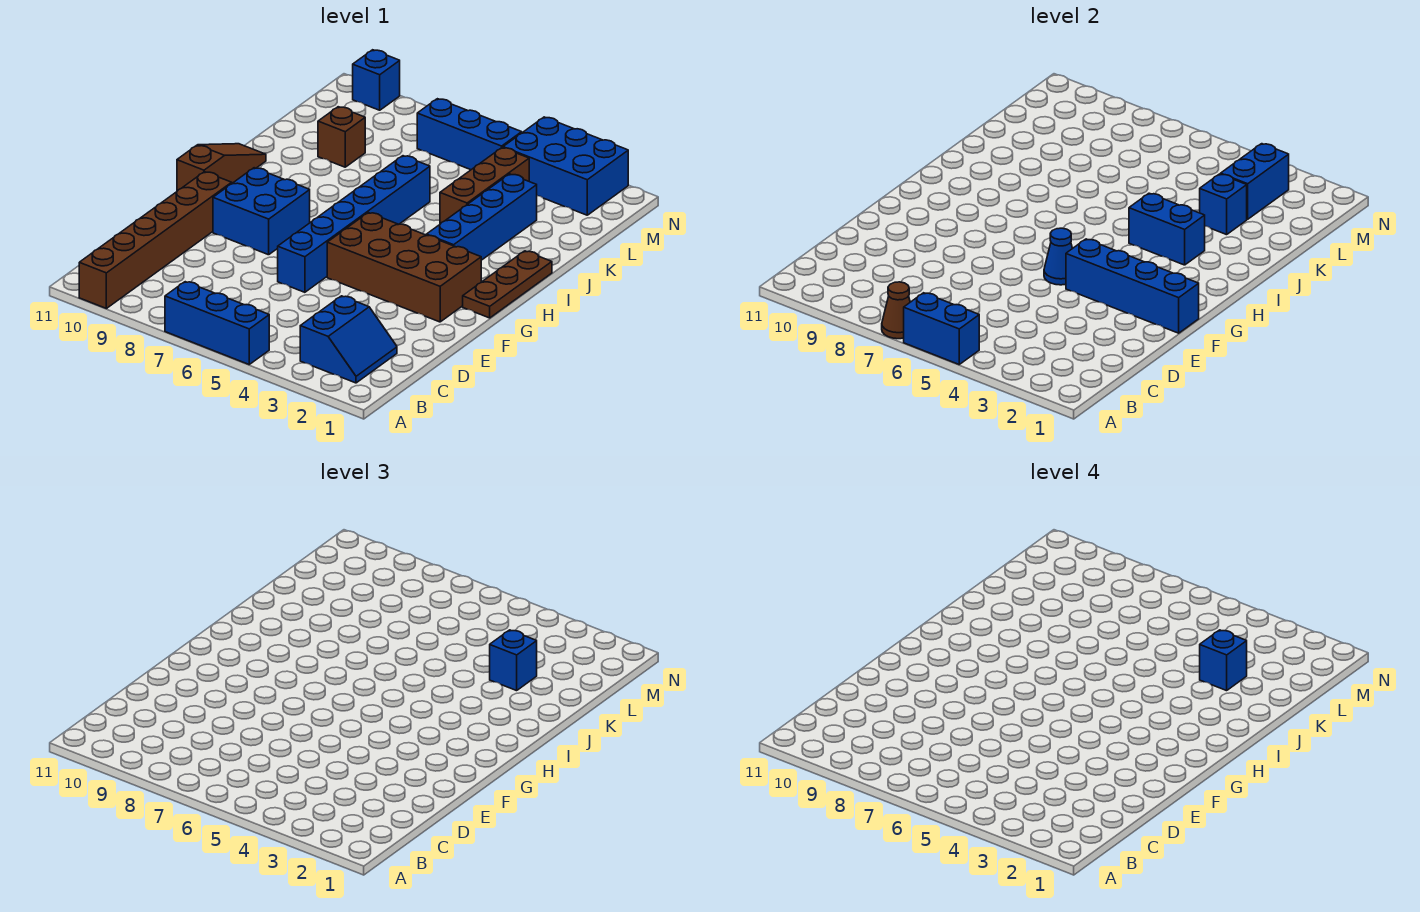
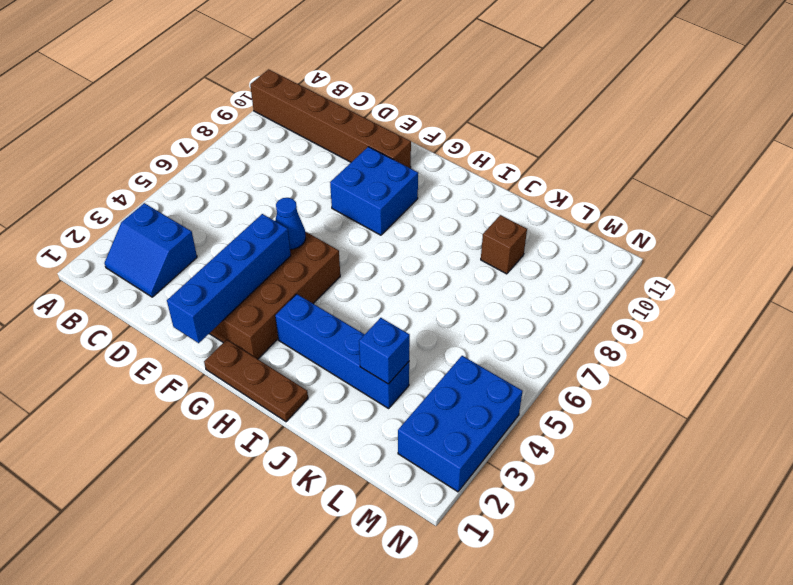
none -> blue brick A5:A7 level 1
none -> blue brick E6:J6 level 1
none -> brown slope G11:I11 level 1 top G

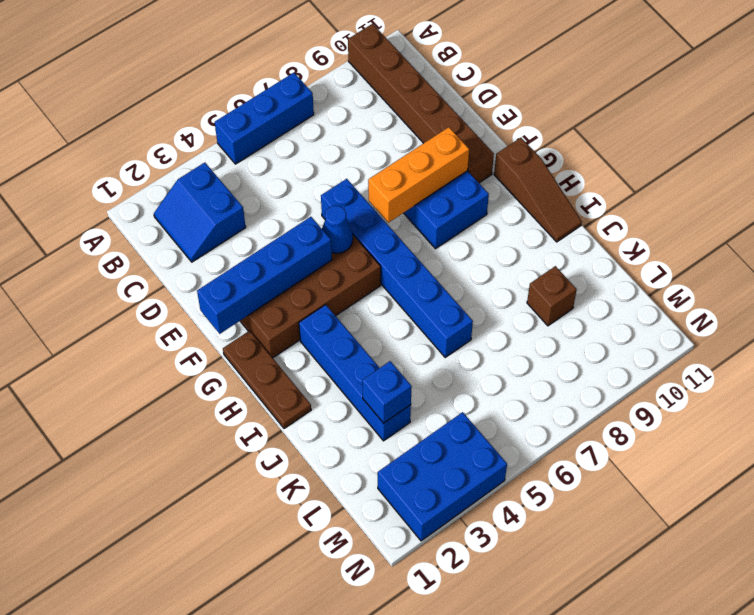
orange brick F7:F9 level 2 -> none
none -> brown brick J4:L4 level 1
none -> blue brick M5:M7 level 1
none -> blue brick N10 level 1

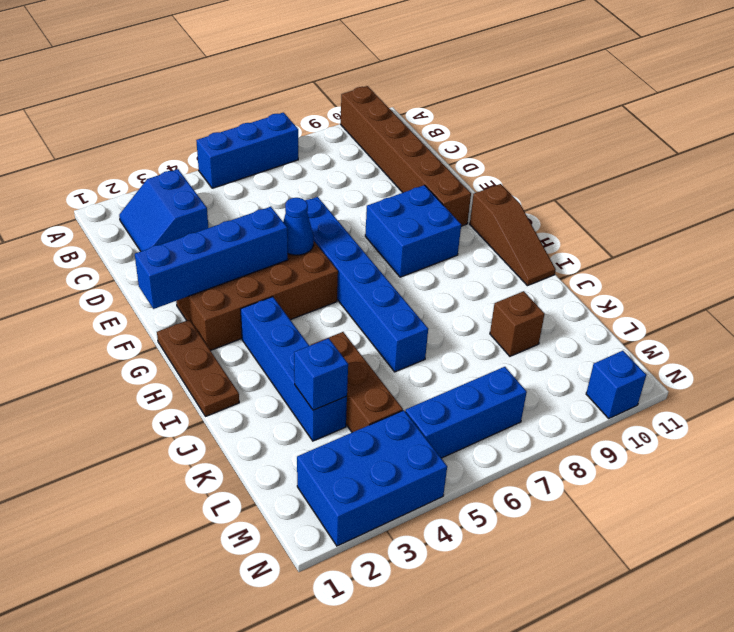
none -> blue brick A5:A6 level 2
none -> brown cone A7 level 2
none -> blue brick I3:I4 level 2

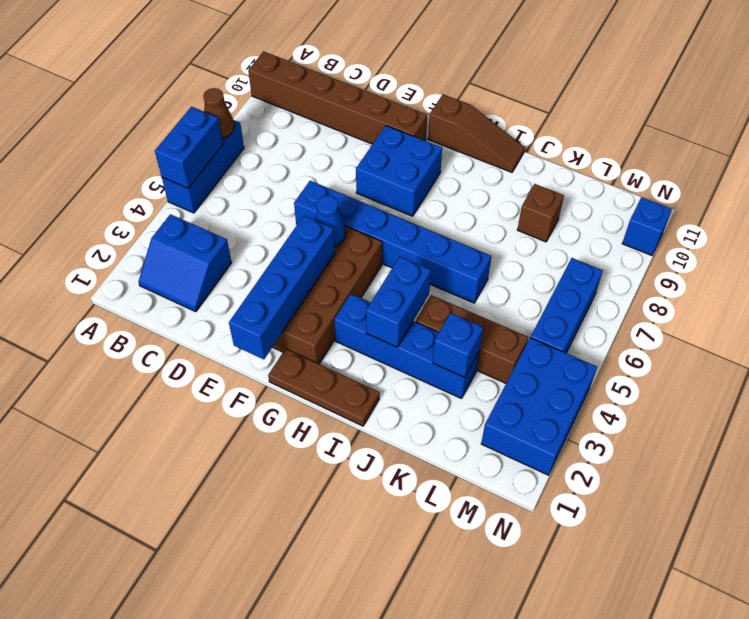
none -> blue brick L3:M3 level 2
none -> blue brick K3 level 3
none -> blue brick K3 level 4

